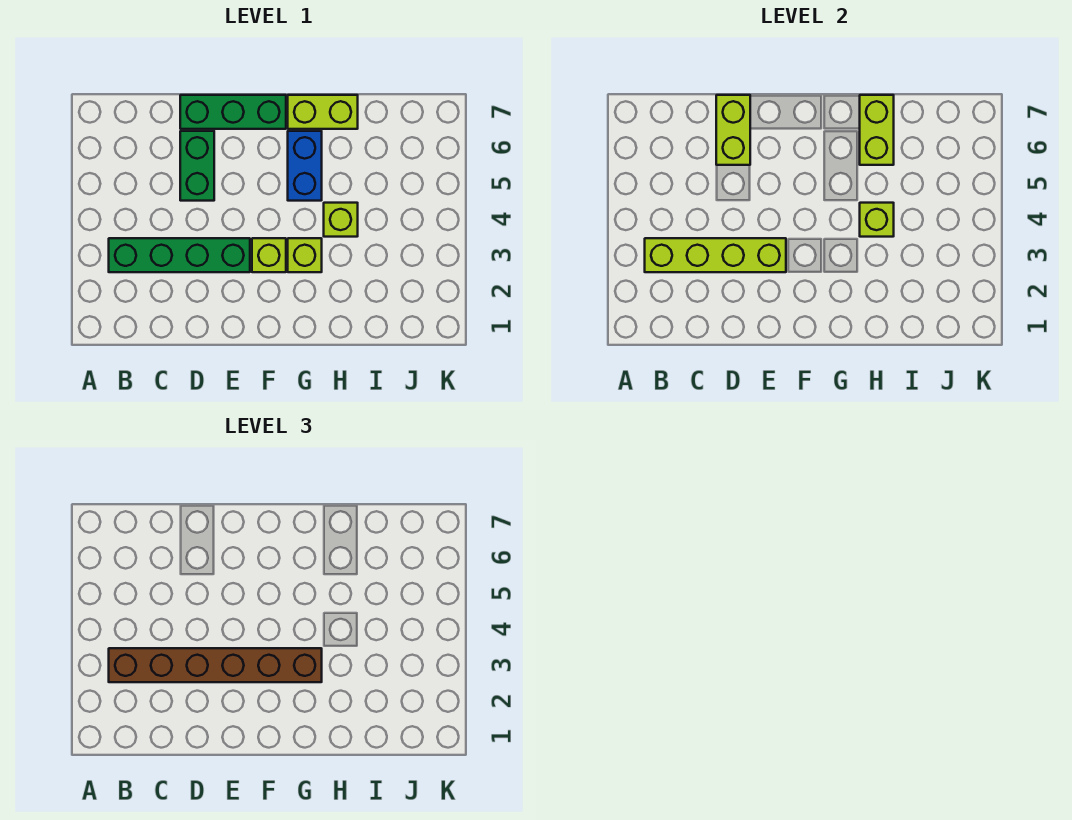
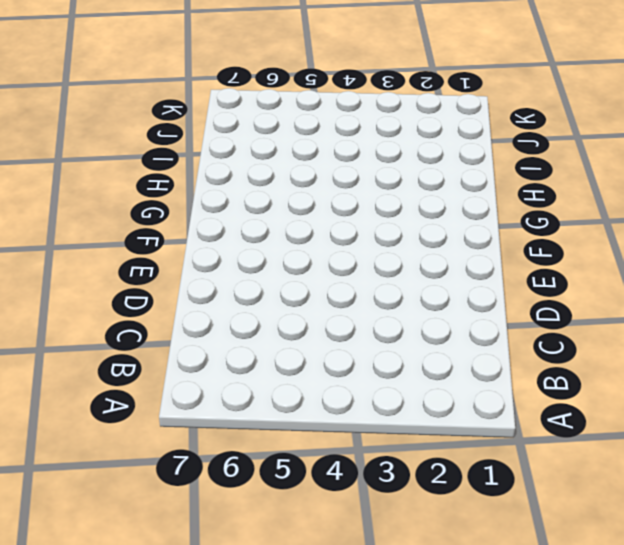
none -> green brick B3:E3 level 1
none -> green brick D5:D6 level 1
none -> green brick D7:F7 level 1

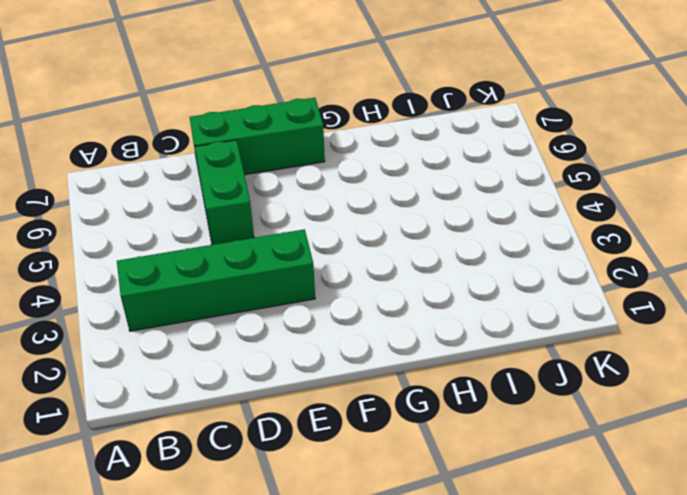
none -> lime brick F3 level 1
none -> lime brick G3 level 1
none -> blue brick G5:G6 level 1

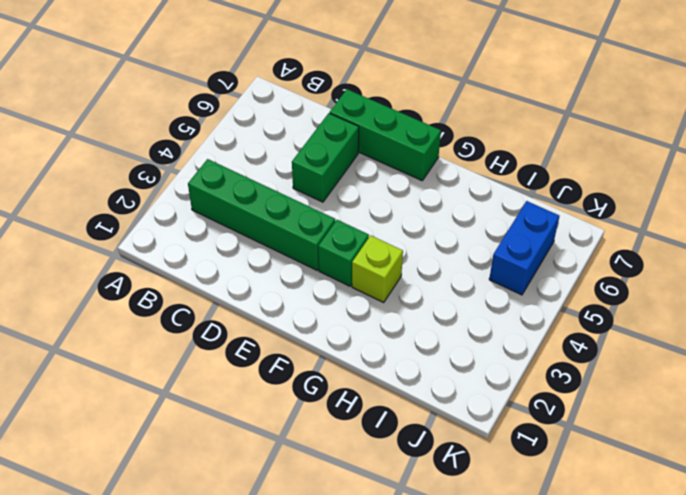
green brick F3 level 1 -> lime brick F3 level 1
blue brick J5:J6 level 1 -> blue brick G5:G6 level 1
none -> lime brick G7:H7 level 1
none -> lime brick H4 level 1
none -> lime brick B3:E3 level 2

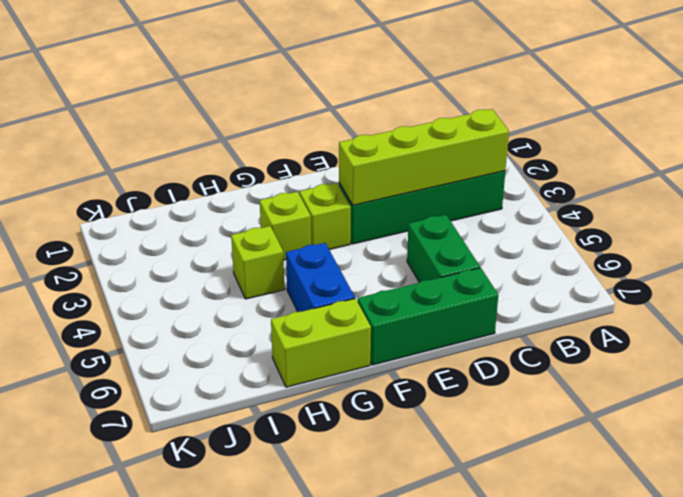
none -> lime brick D6:D7 level 2
none -> lime brick H4 level 2
none -> lime brick H6:H7 level 2

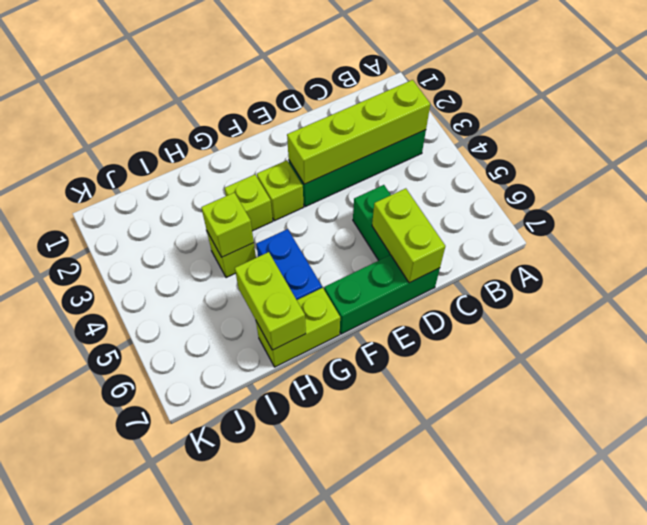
none -> brown brick B3:G3 level 3

